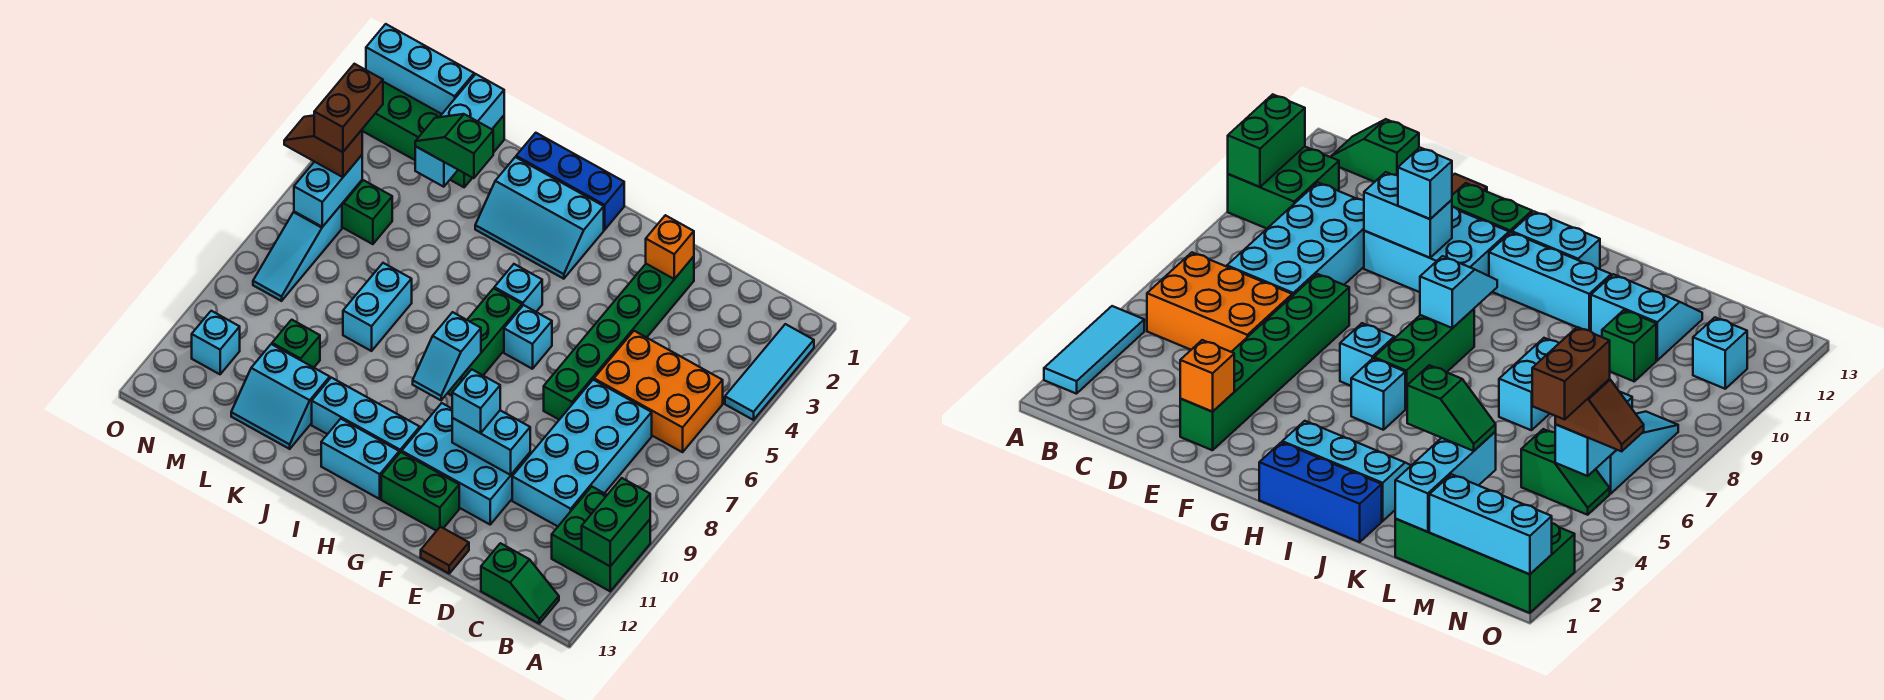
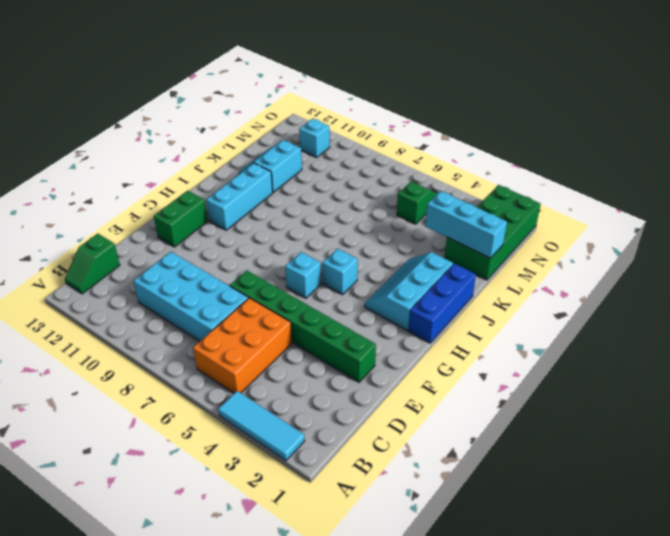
none -> green brick A10:B11 level 1
none -> cyan brick E10:G11 level 1
none -> brown tile E13 level 1
none -> green brick H6:H8 level 1

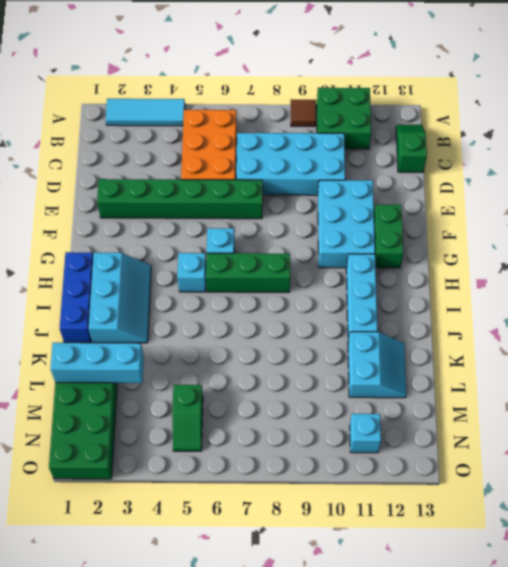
brown tile A9 level 1 -> brown tile E13 level 1
none -> cyan brick H12:I12 level 1
none -> cyan brick K7:K8 level 1
none -> green brick L10 level 1
none -> cyan slope N6:N8 level 1 top 6

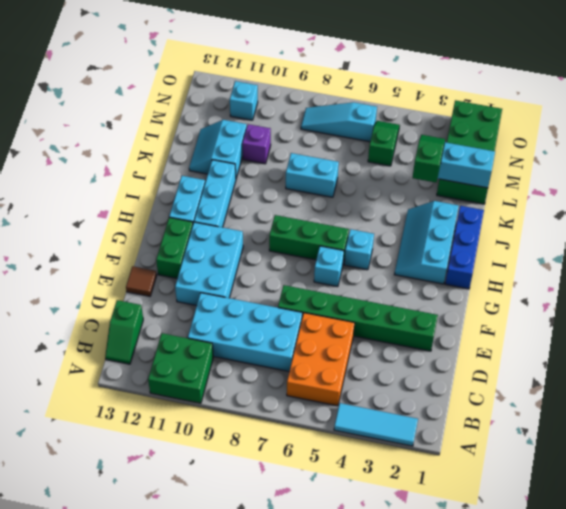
purple brick L10 level 1 -> green brick L10 level 1
none -> green brick A10:A11 level 2
none -> orange brick E2 level 2
none -> cyan brick E10:F10 level 2
none -> cyan slope H8:H9 level 2 top 8

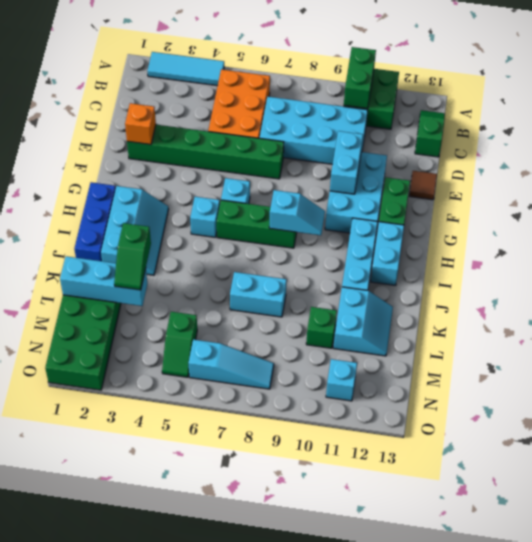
green brick A10:B10 level 2 -> green brick A10:A11 level 2
none -> cyan brick M1:O1 level 2
none -> cyan brick N5:N6 level 2
none -> cyan brick F10 level 3
none -> brown slope N5:O5 level 3 top N

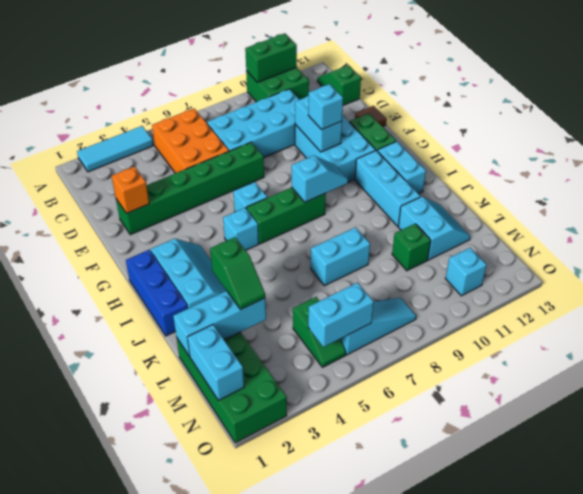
cyan brick M1:N1 level 2 -> cyan brick M1:O1 level 2
none -> brown slope N5:O5 level 3 top N
none -> brown brick N4:N5 level 4

